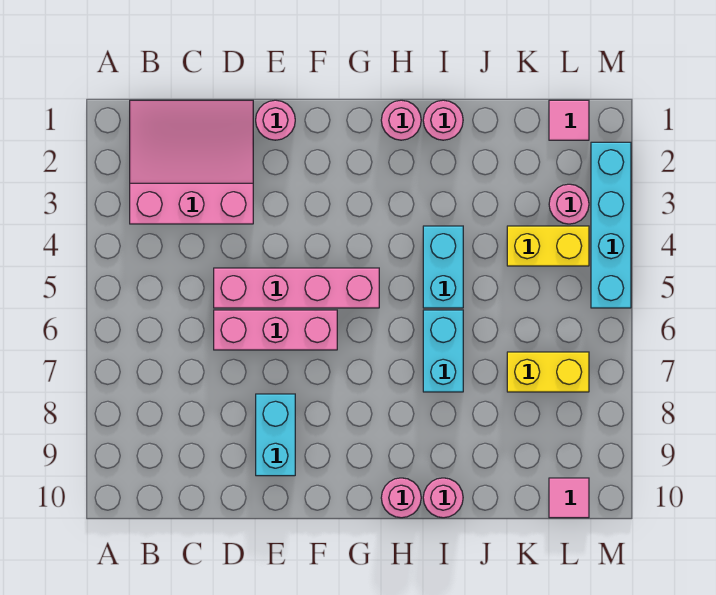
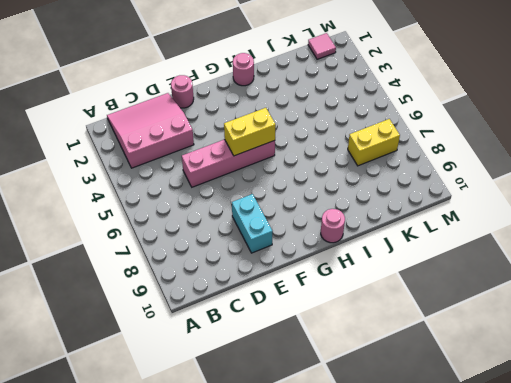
yellow brick F5:G5 level 2 -> yellow brick K4:L4 level 1
none -> pink brick D6:F6 level 1
none -> pink round brick I1 level 1
none -> cyan brick I4:I5 level 1

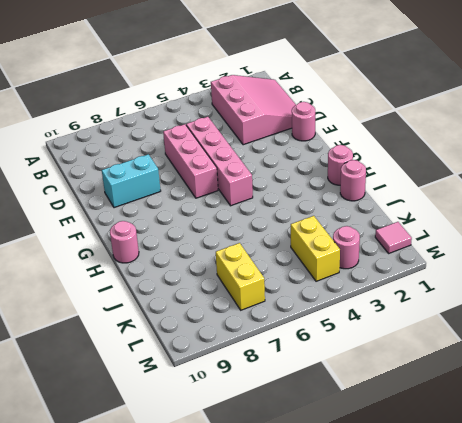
none -> cyan brick I4:I5 level 1
none -> cyan brick I6:I7 level 1
none -> pink round brick I10 level 1

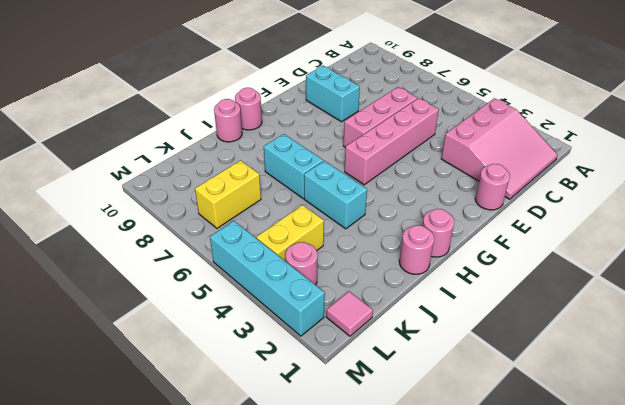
none -> pink tile L10 level 1

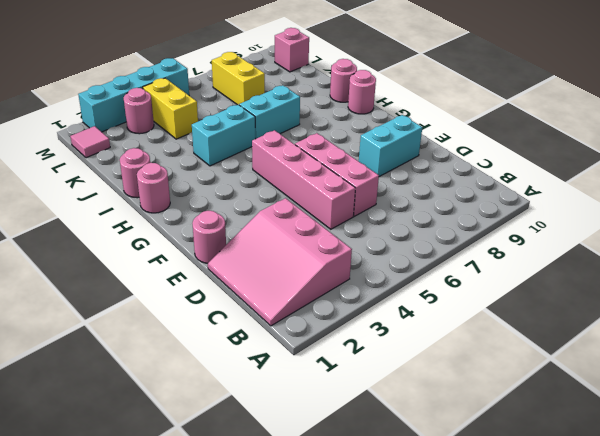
pink brick L10 level 1 -> pink tile L10 level 1

